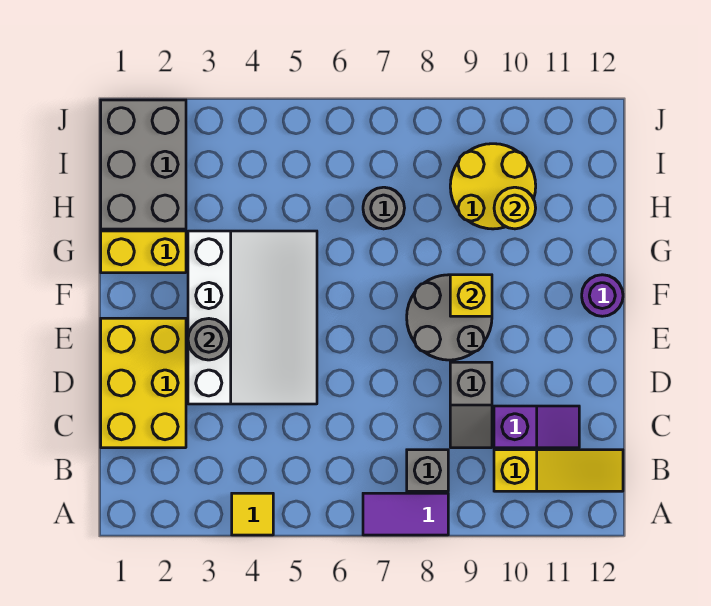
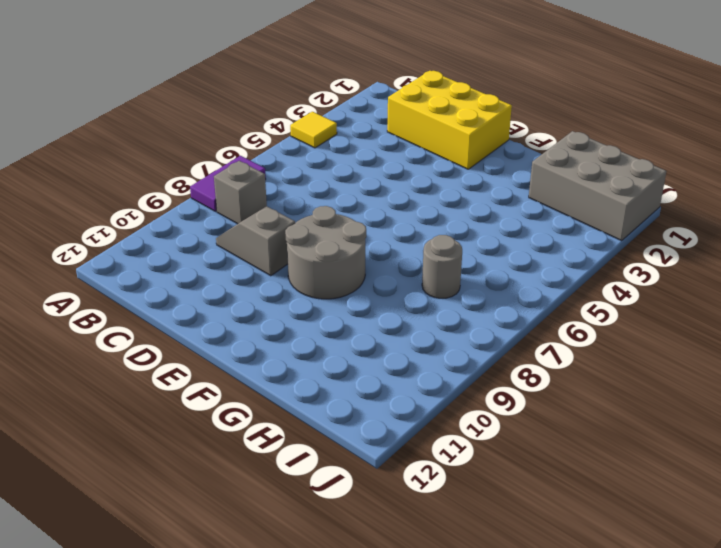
none -> yellow slope B10:B12 level 1 top 10
none -> purple slope C10:C11 level 1 top 10
none -> white slope D3:G5 level 1 top 3

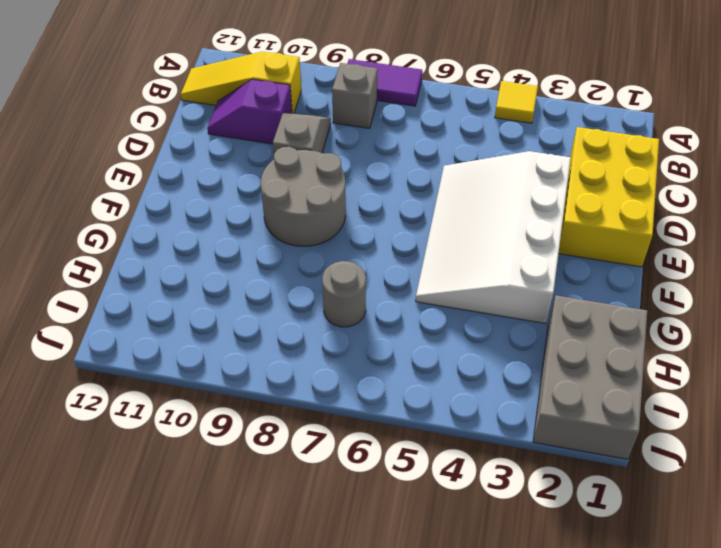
none -> purple round brick F12 level 1
none -> yellow brick G1:G2 level 1
none -> yellow round brick H9:I10 level 1

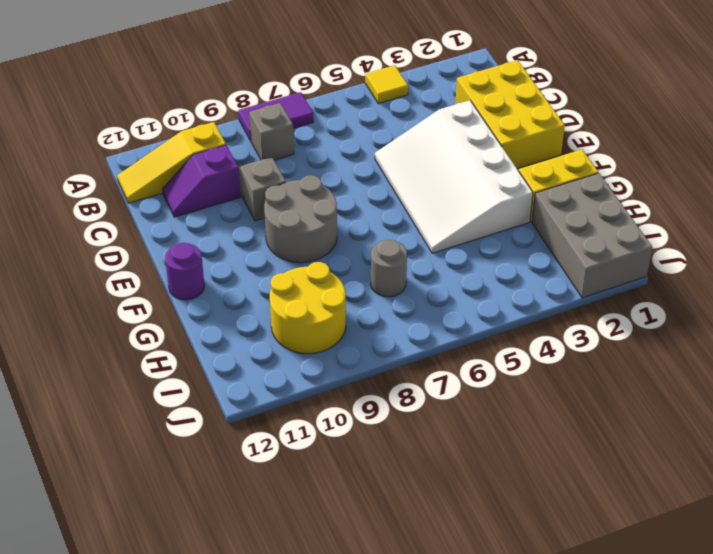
none -> grey round brick E3 level 2
none -> yellow brick F9 level 2
none -> yellow round brick H10 level 2

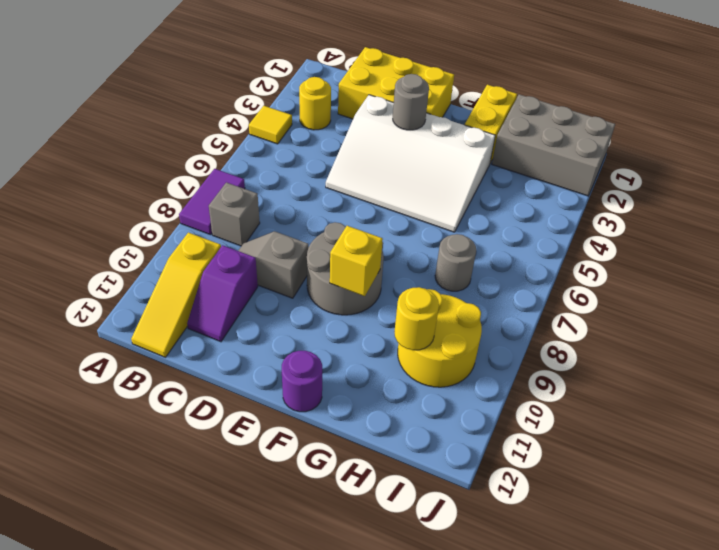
yellow round brick B3 level 1 -> none

